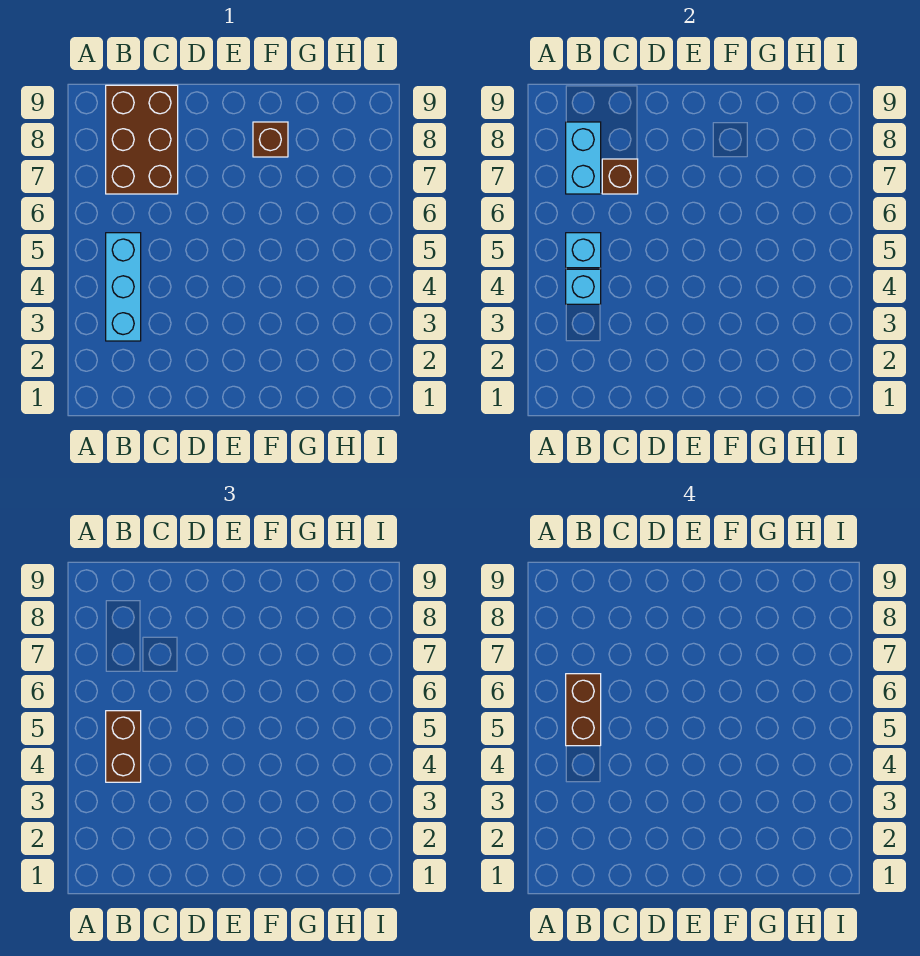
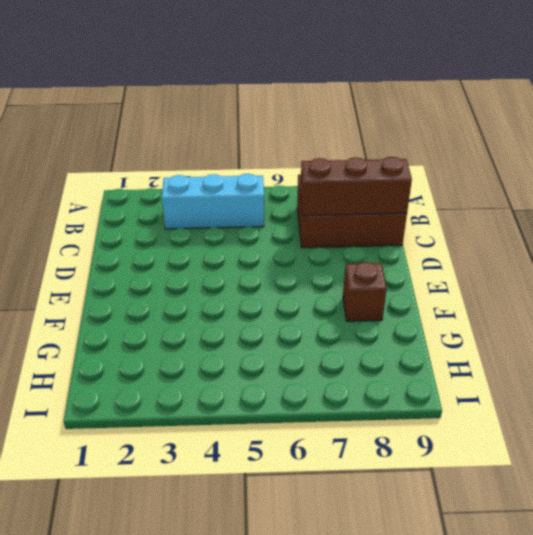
brown brick C7:C9 level 2 -> brown brick C7 level 2
none -> cyan brick B4 level 2
none -> cyan brick B5 level 2

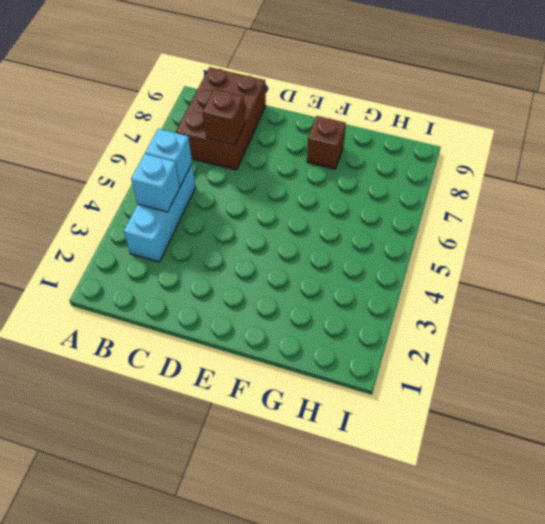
none -> cyan brick B7:B8 level 2
none -> brown brick B4:B5 level 3

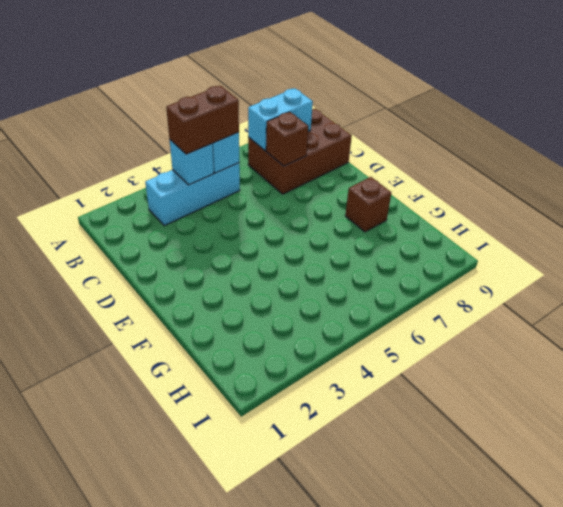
none -> brown brick B5:B6 level 4

